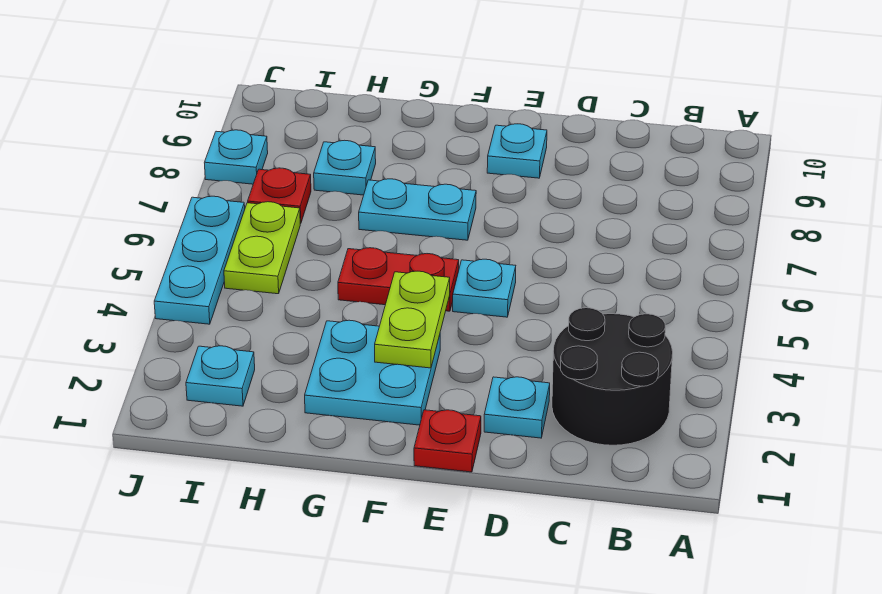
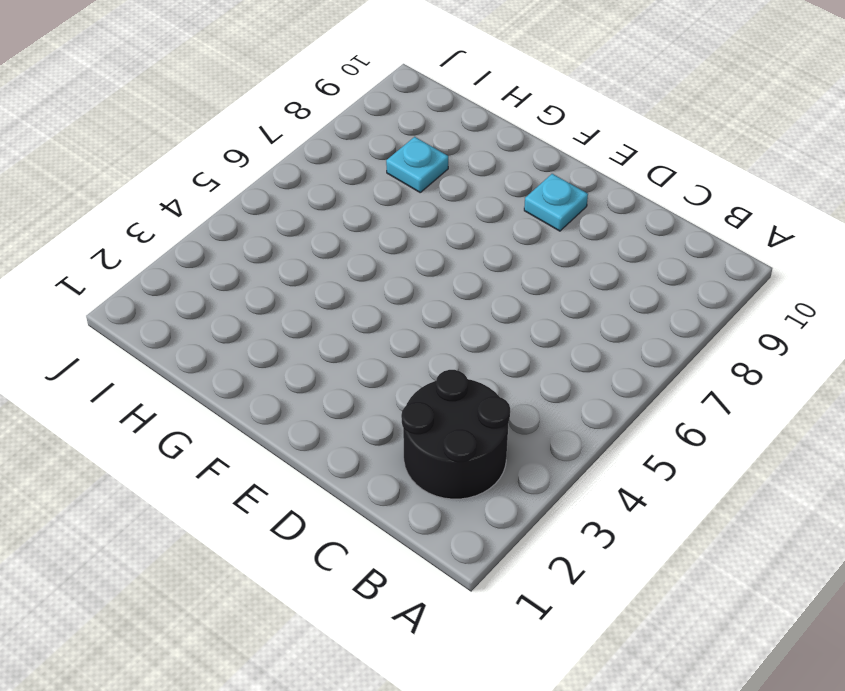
none -> cyan plate D2 level 1
none -> red plate E1 level 1
none -> cyan plate E5 level 1

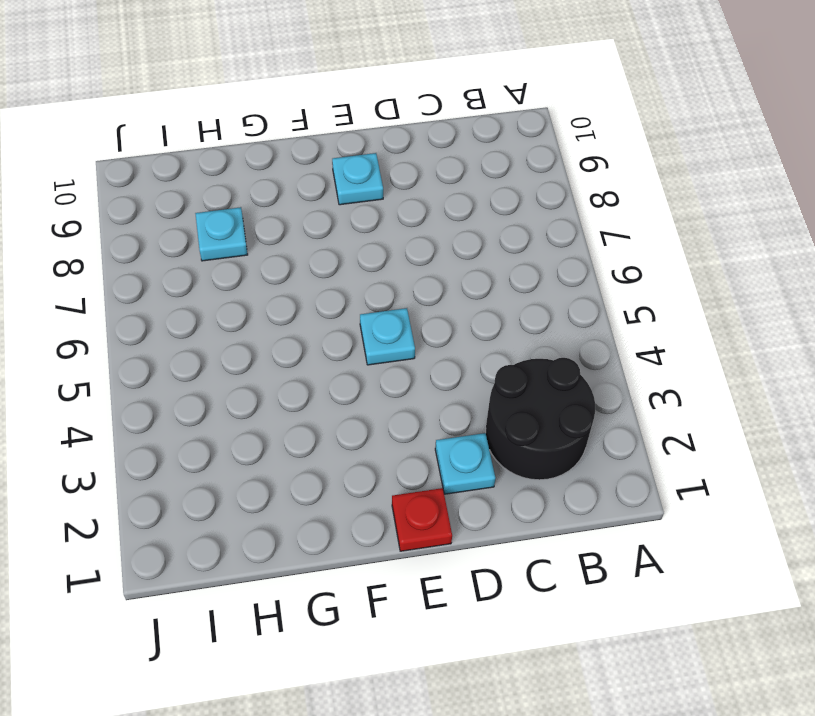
none -> cyan plate F2:G3 level 1
none -> red plate F5:G5 level 1
none -> cyan plate F7:G7 level 1

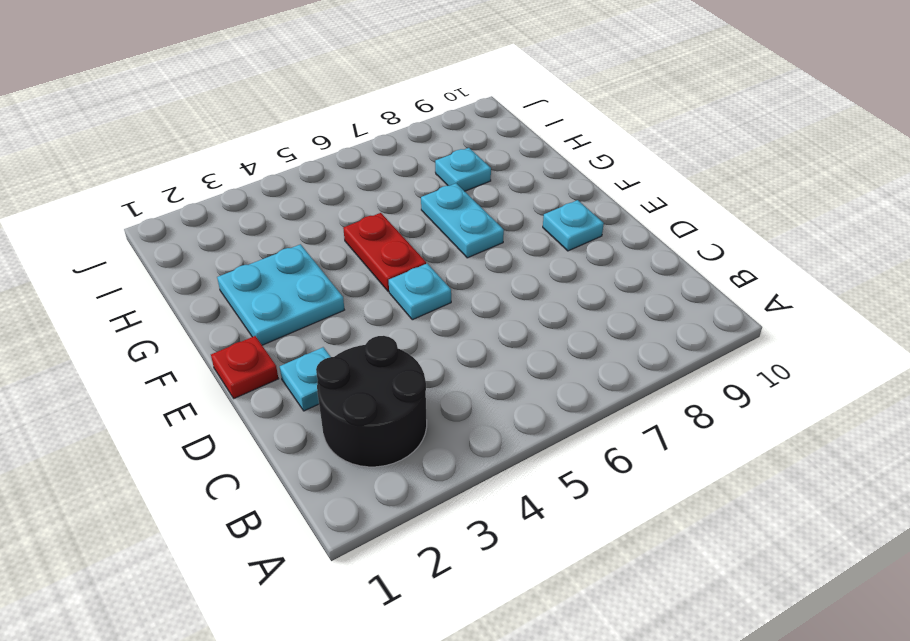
none -> cyan plate I2 level 1
none -> lime plate I5:I6 level 1
none -> red plate I7 level 1

